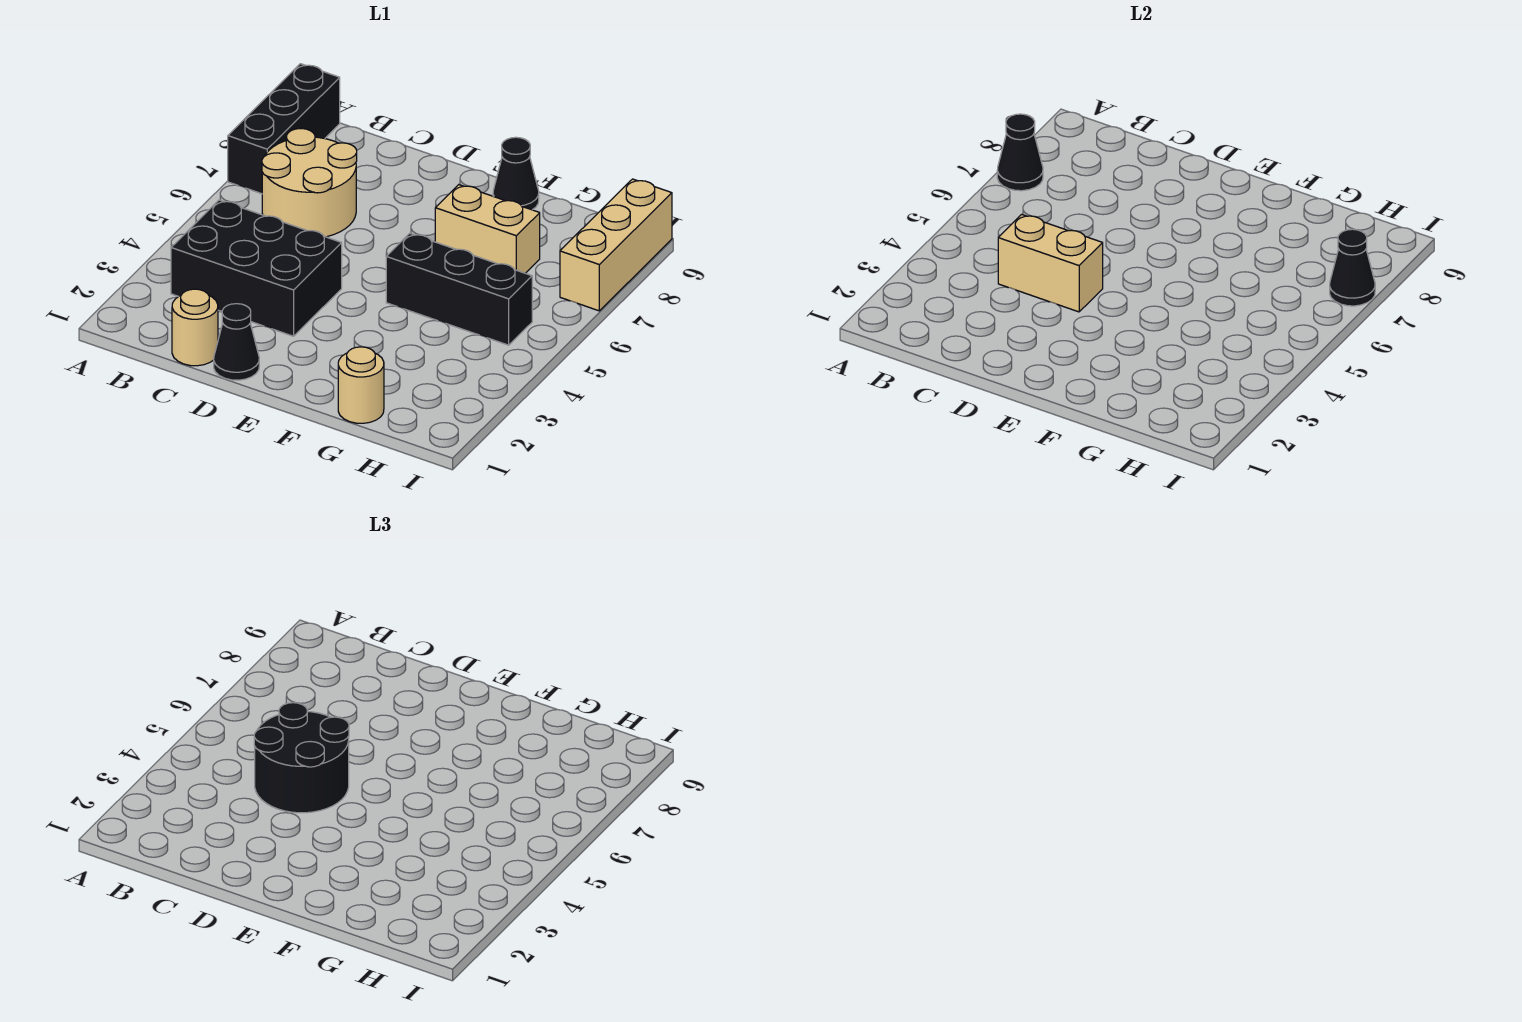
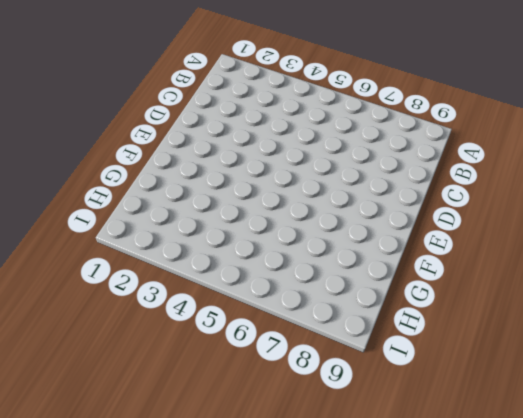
none -> black brick A7:A9 level 1
none -> black brick B3:D4 level 1
none -> tan round brick B6:C7 level 1

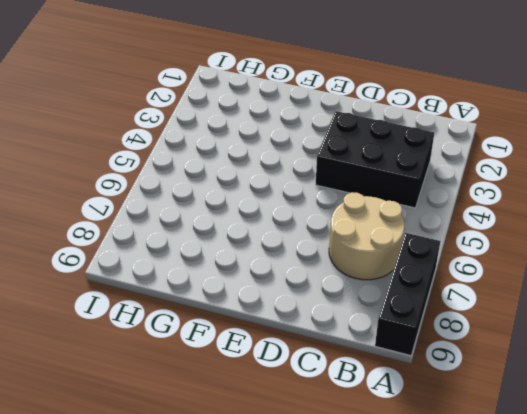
none -> tan round brick C1 level 1
none -> black cone D1 level 1
none -> black brick F5:H5 level 1

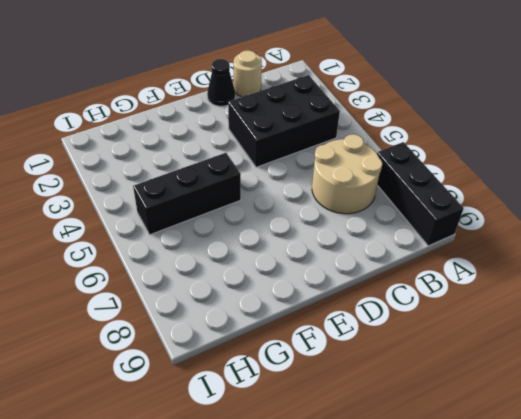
none -> tan brick F7:G7 level 1
none -> black cone F9 level 1
none -> tan round brick G1 level 1

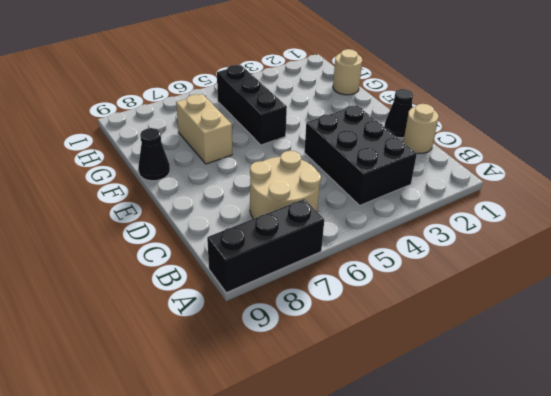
none -> tan brick I7:I9 level 1
none -> black cone A7 level 2
none -> tan brick C4:D4 level 2

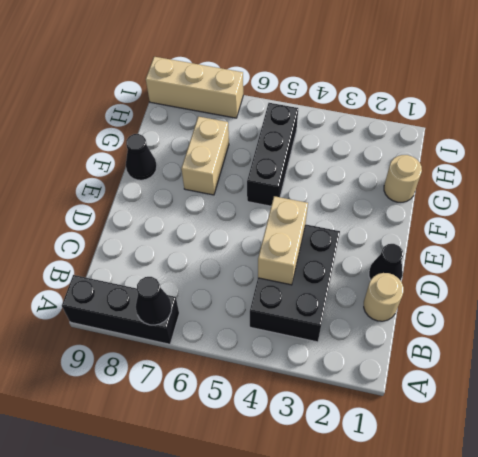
none -> tan round brick B6:C7 level 1
none -> black cone I7 level 2
none -> black round brick C4:D5 level 3

